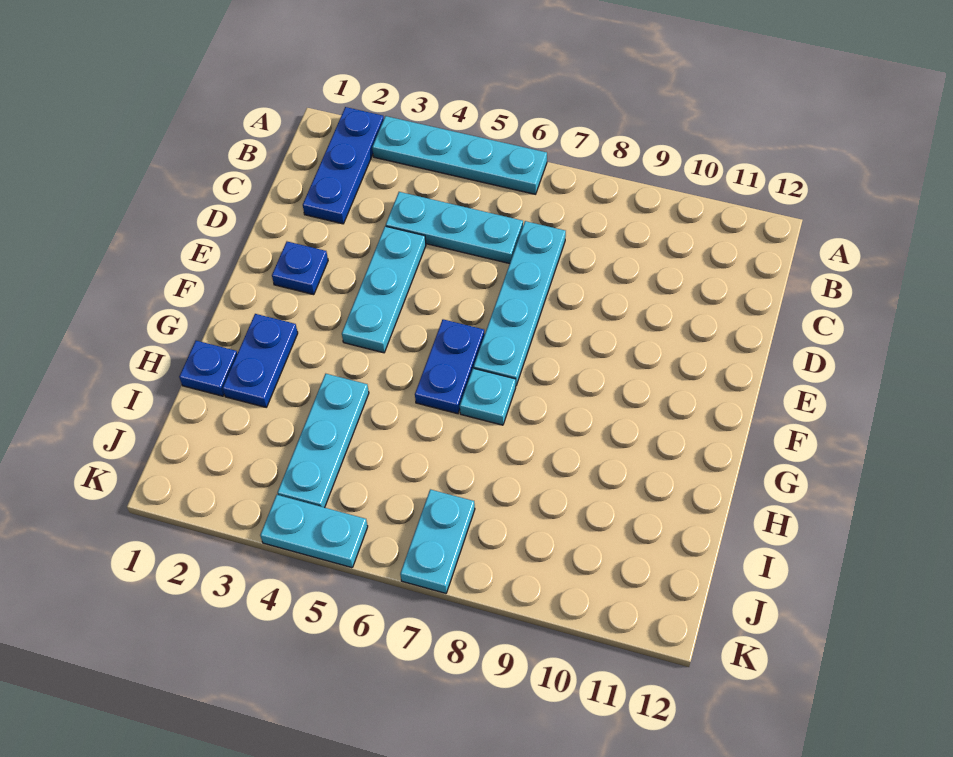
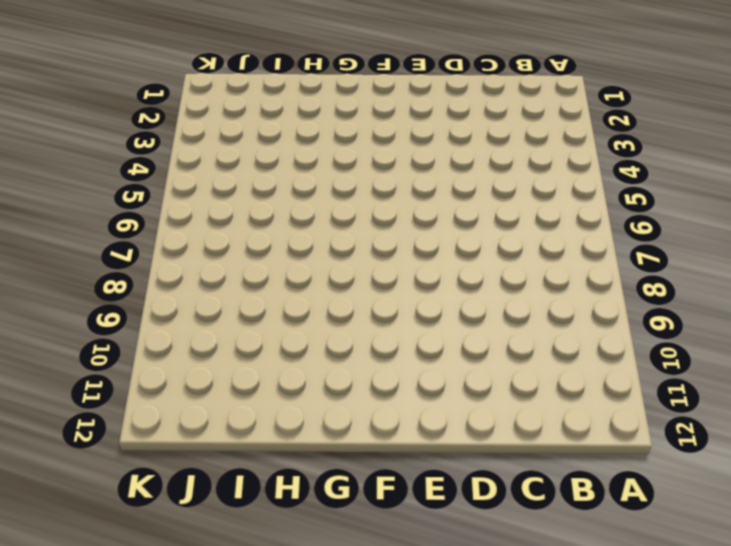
none -> blue plate A2:C2 level 1
none -> cyan plate A3:A6 level 1
none -> cyan plate C4:C6 level 1

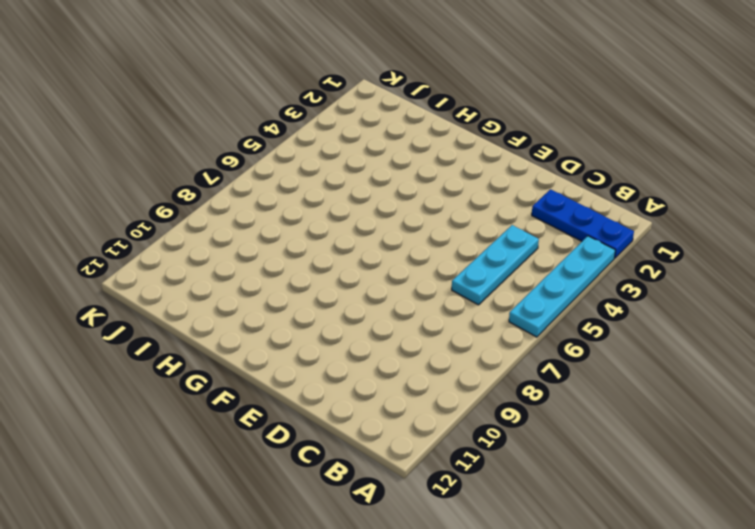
none -> cyan plate C7:F7 level 1
none -> cyan plate D4:F4 level 1
none -> blue plate E2 level 1

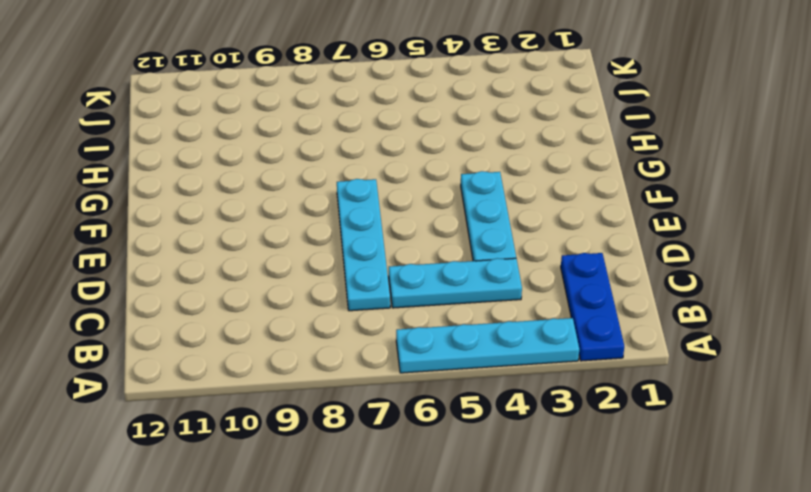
none -> blue plate E2 level 1
none -> blue plate F6:G6 level 1
none -> blue plate G2:H2 level 1

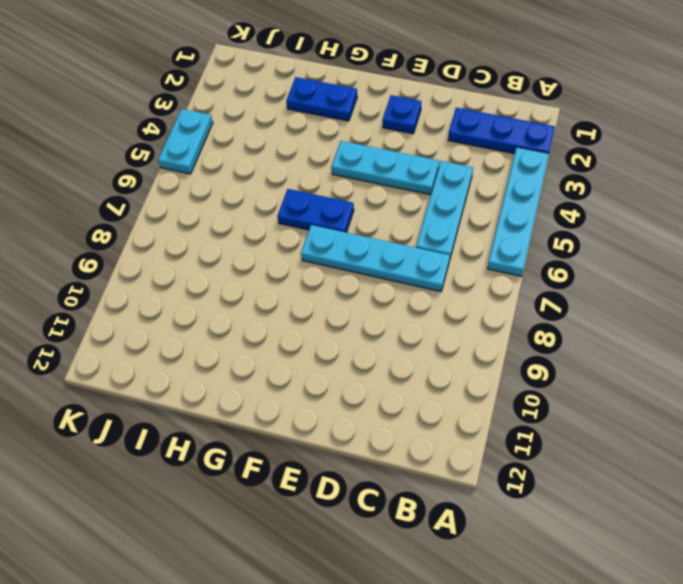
none -> cyan plate G7 level 1
none -> blue plate H1 level 1
none -> cyan plate H4:J4 level 1

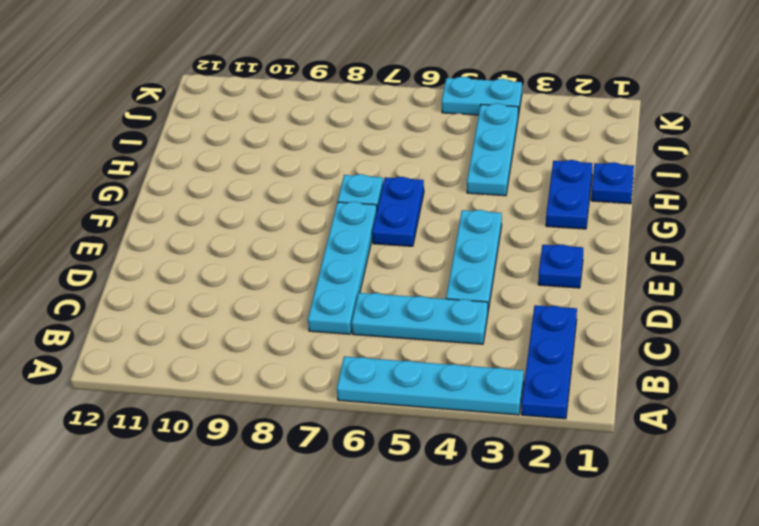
none -> cyan plate J7:K7 level 1

